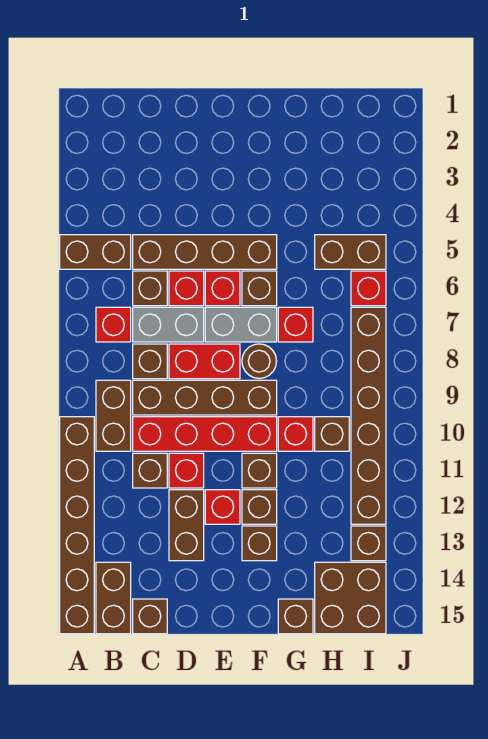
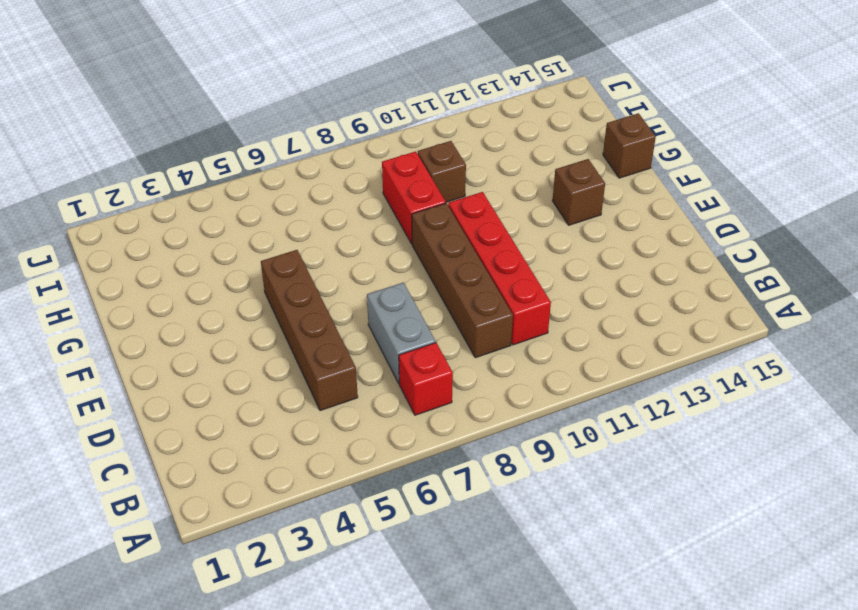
red brick G9:H9 level 1 -> red brick D8:E8 level 1
none -> brown brick A5:B5 level 1
none -> brown brick A10:A15 level 1
none -> brown brick B9:B10 level 1
none -> brown brick B14:B15 level 1

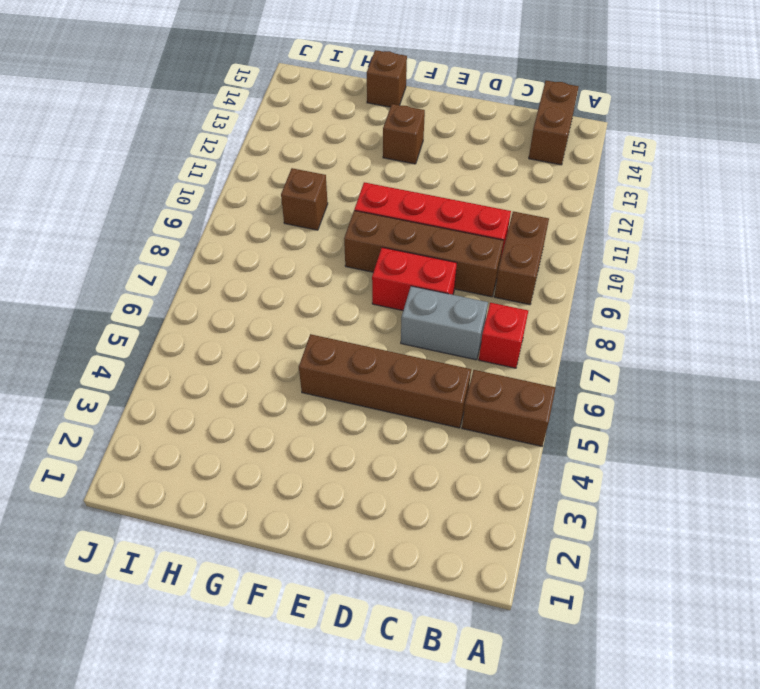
none -> brown brick A10:A15 level 1
none -> brown brick C6 level 1
none -> brown brick C8 level 1
none -> brown brick C11 level 1

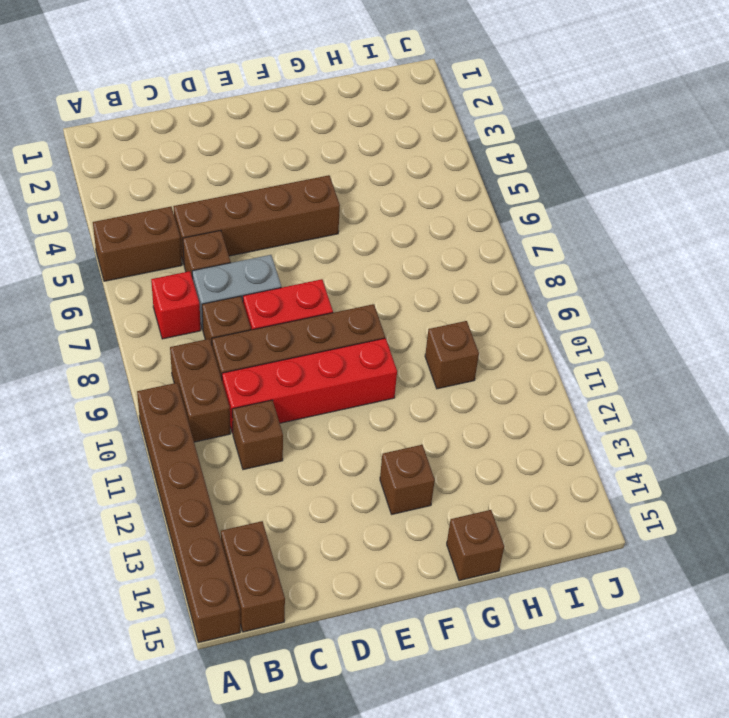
none -> brown brick C15 level 1
none -> red brick D6 level 1
none -> red brick D11 level 1
none -> brown brick D12:D13 level 1

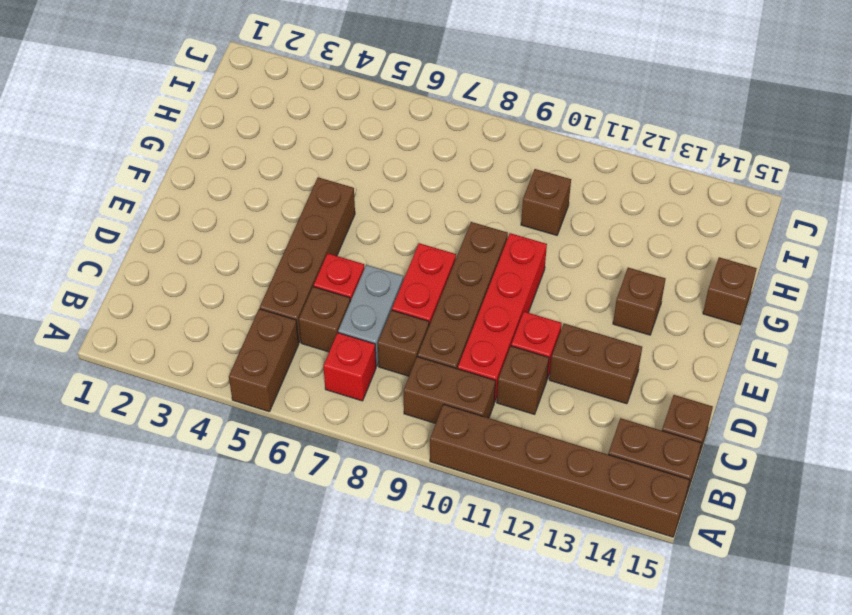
none -> red brick E6 level 1
none -> grey brick E7:F7 level 1
none -> red brick E12 level 1
none -> brown brick F6 level 1

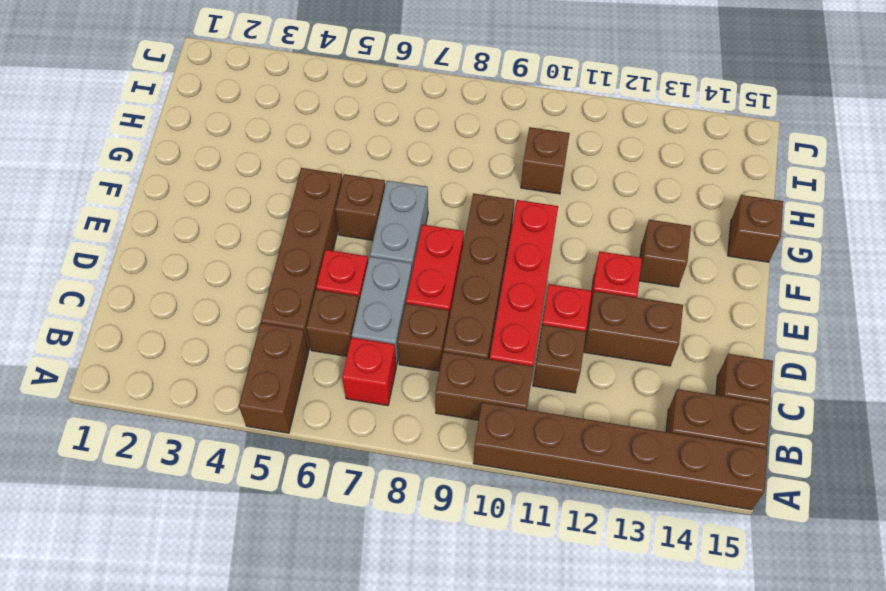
none -> red brick E6 level 1
none -> brown round brick F8 level 1
none -> brown brick F11 level 1
none -> brown brick F12 level 1

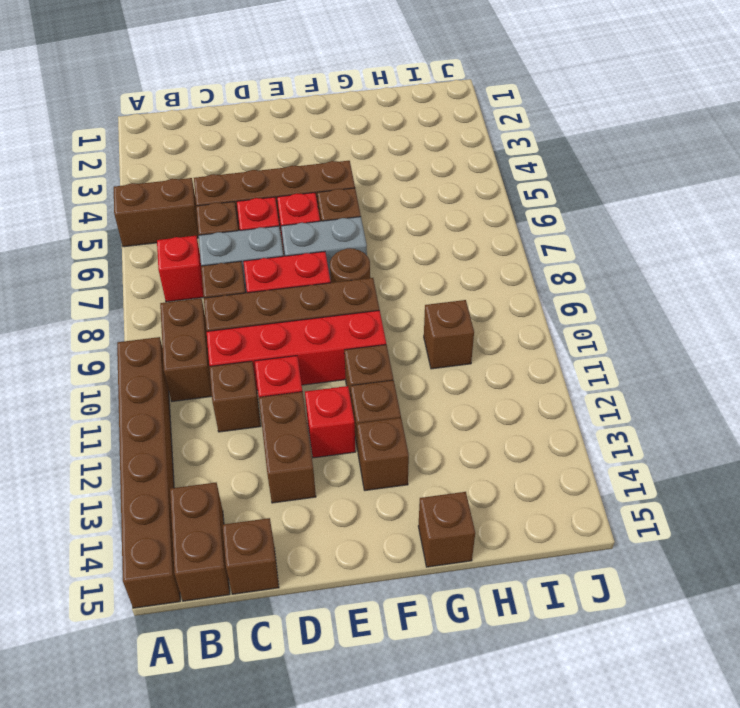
none -> red brick G7 level 1
none -> red brick G10 level 1
none -> brown brick H5:I5 level 1
none -> brown brick H14:I15 level 1

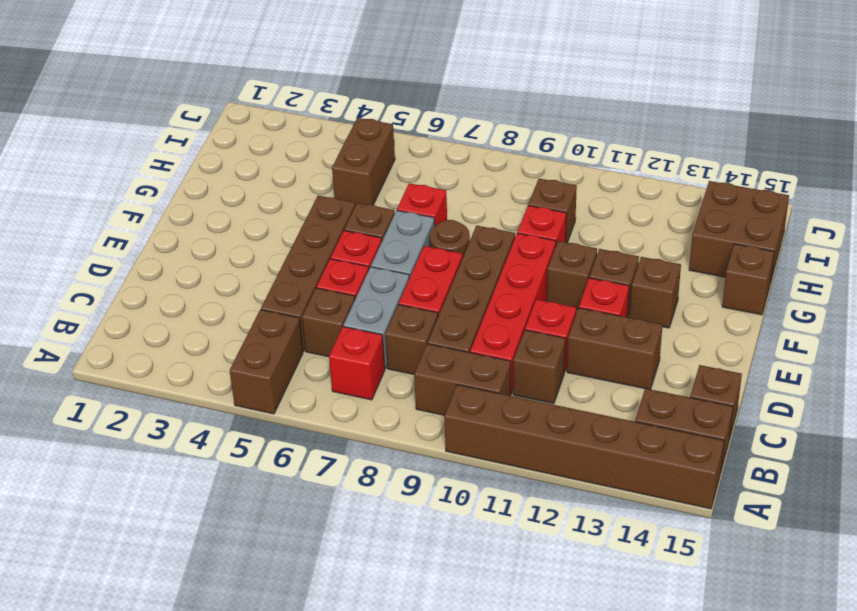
none -> red brick I6 level 1
none -> brown brick I7:I12 level 1
none -> brown brick I13 level 1

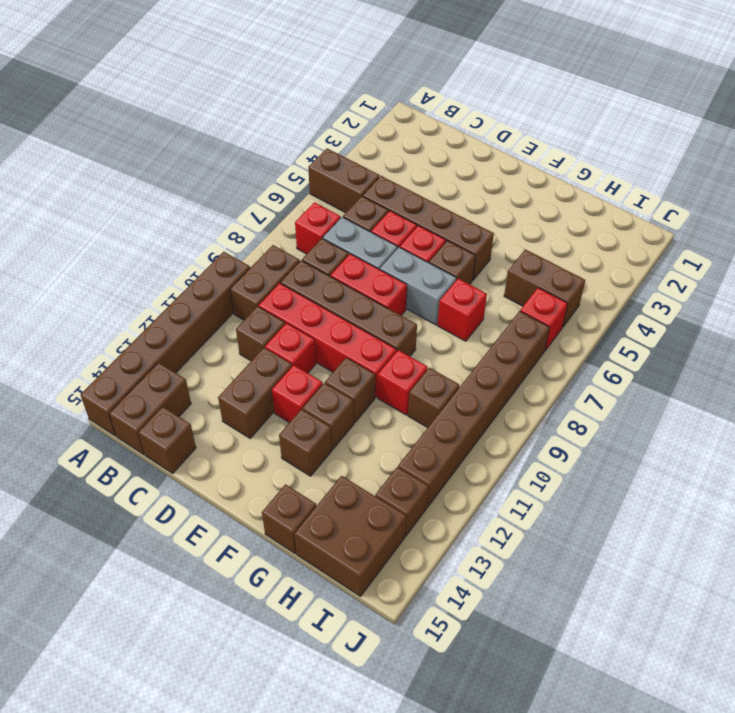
none -> brown round brick F8 level 1

